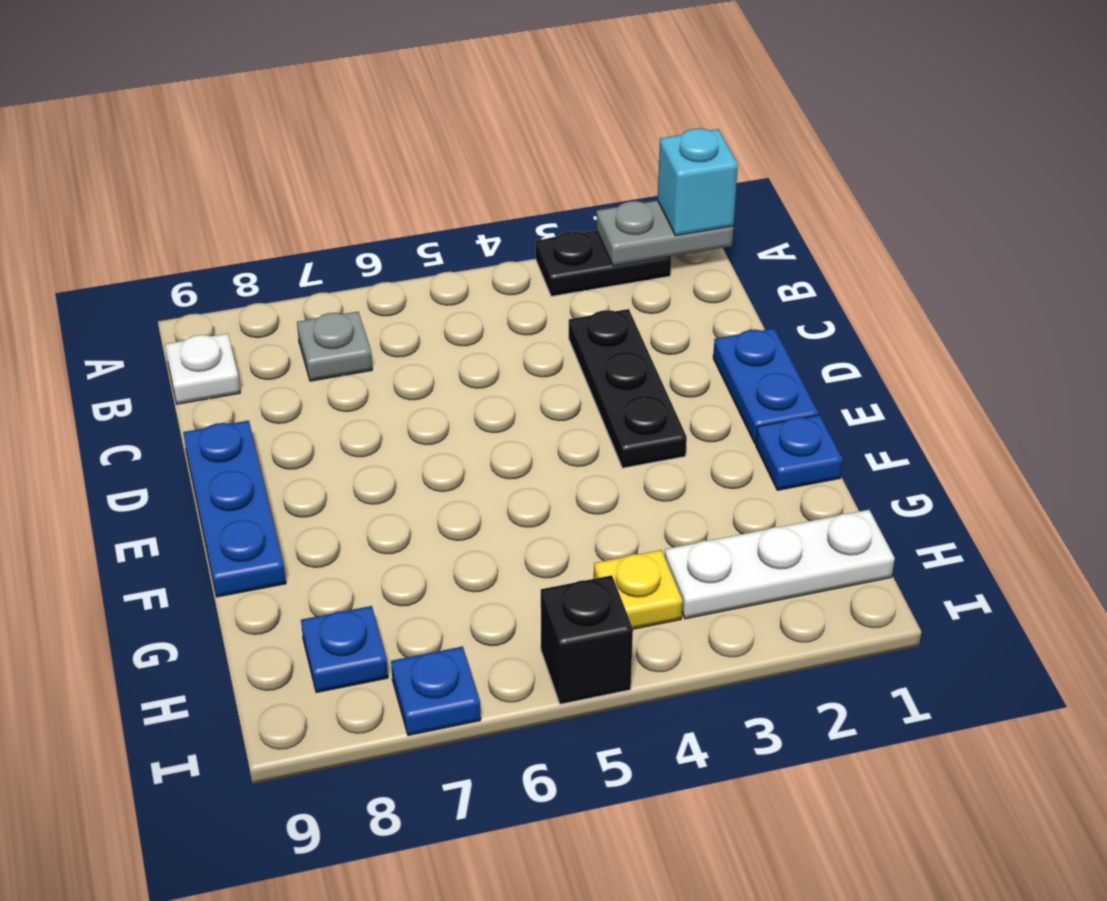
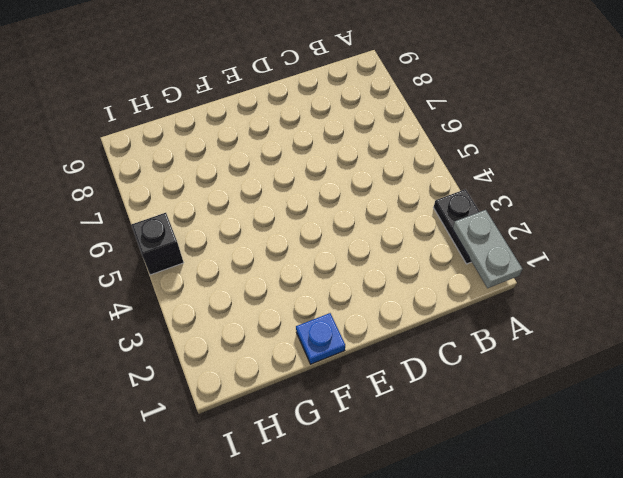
none -> grey plate B7 level 1
none -> white plate B9 level 1
none -> black plate C3:E3 level 1

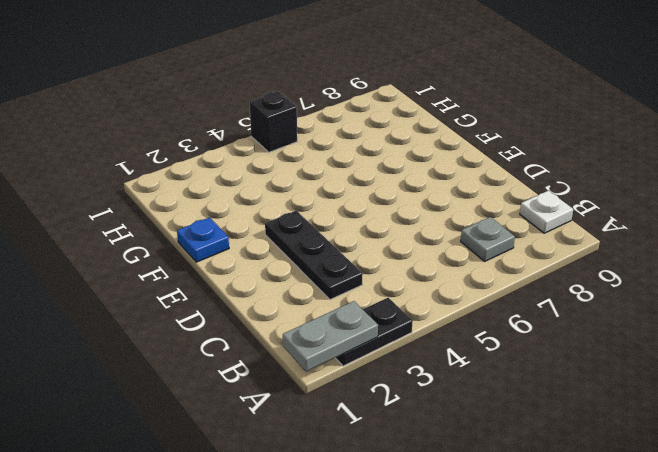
none -> blue plate D1:E1 level 1
none -> blue plate D9:F9 level 1
none -> white plate H1:H3 level 1

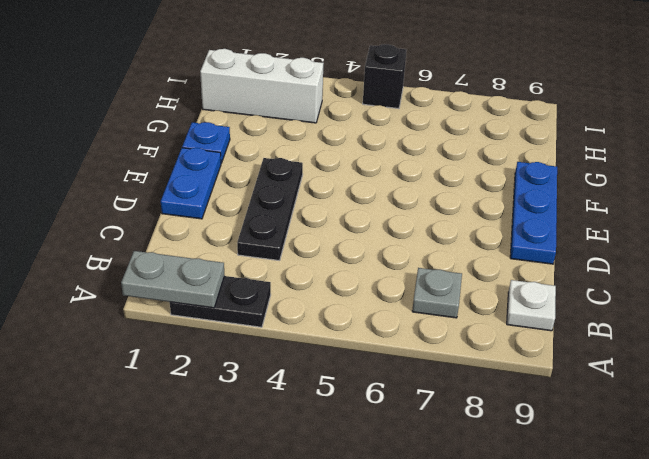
white brick H1:H3 level 1 -> white plate H1:H3 level 1
none -> yellow plate H4 level 1
none -> blue plate H8 level 1
none -> blue plate I7 level 1

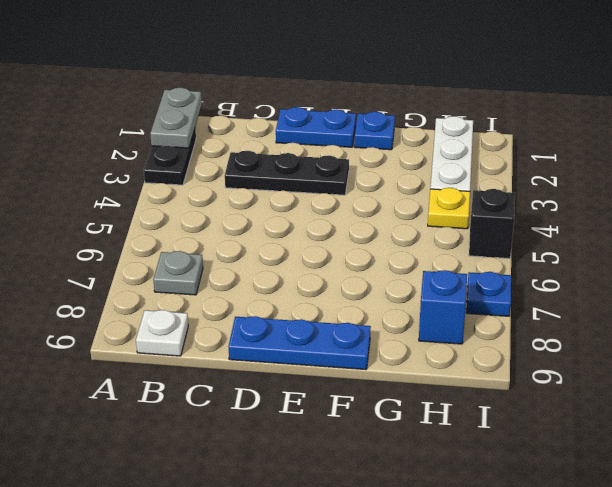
blue brick H8 level 1 -> blue plate H8 level 1
none -> cyan brick A1 level 3

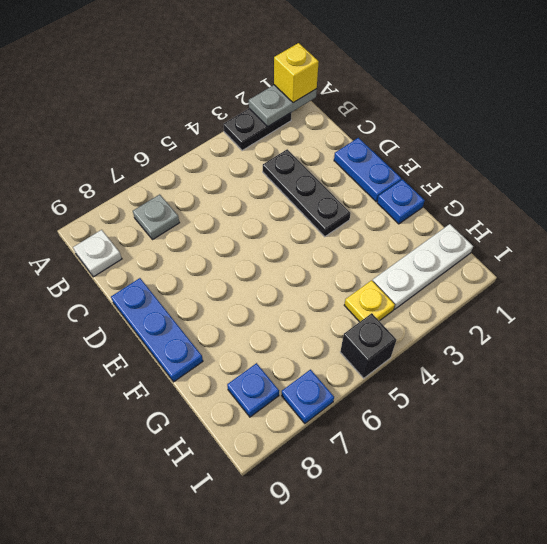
yellow brick A1 level 3 -> cyan brick A1 level 3

